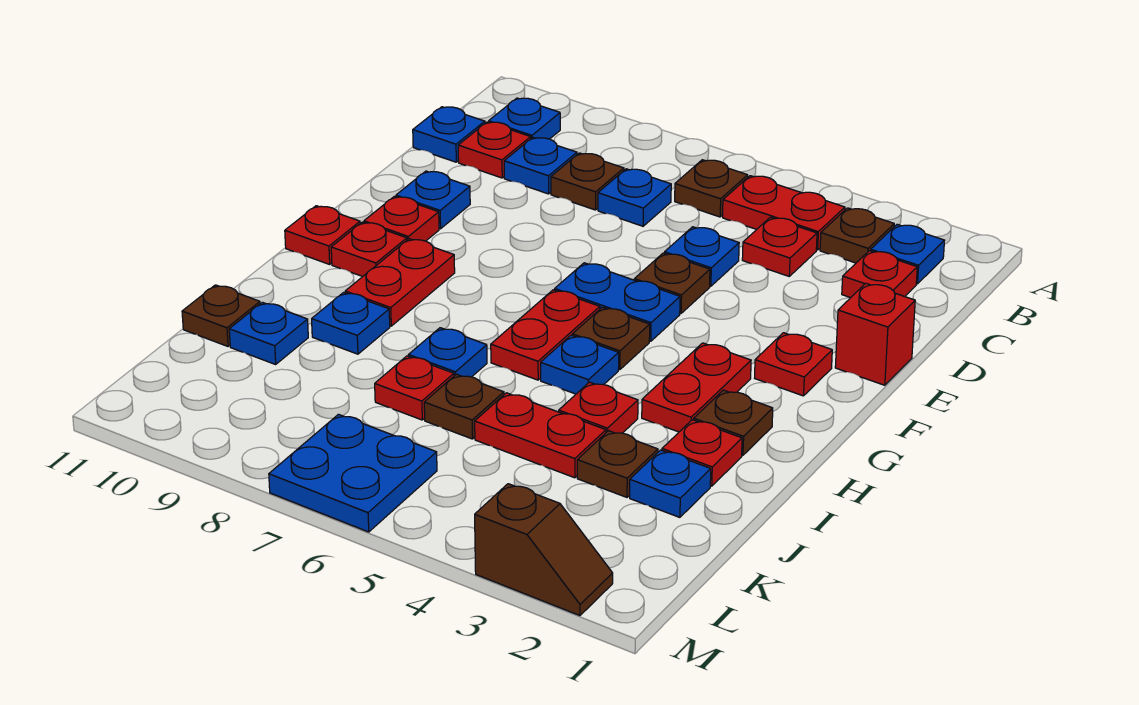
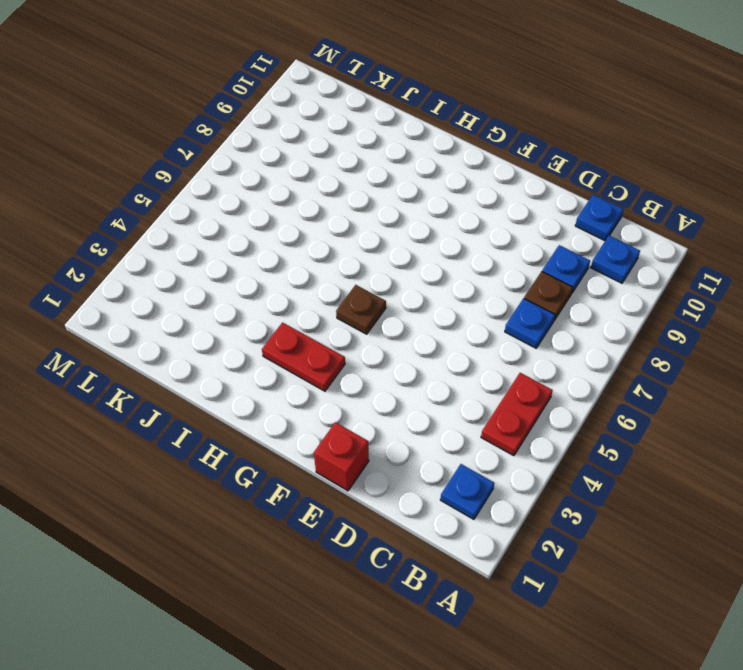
none -> brown plate B3 level 1
none -> brown plate B6 level 1
none -> red plate C2 level 1
none -> red plate C4 level 1

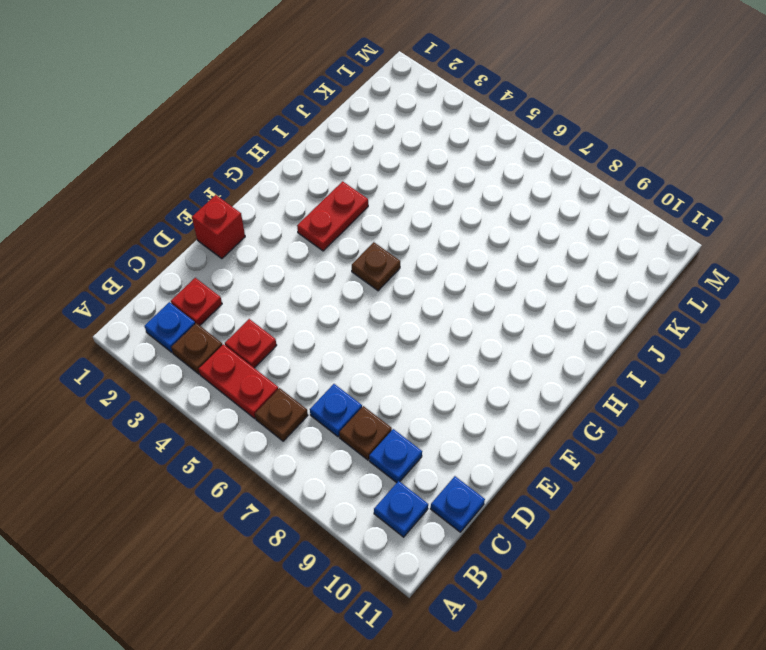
none -> red plate C10 level 1
none -> blue plate D5 level 1
none -> brown plate E5 level 1
none -> blue plate E10 level 1

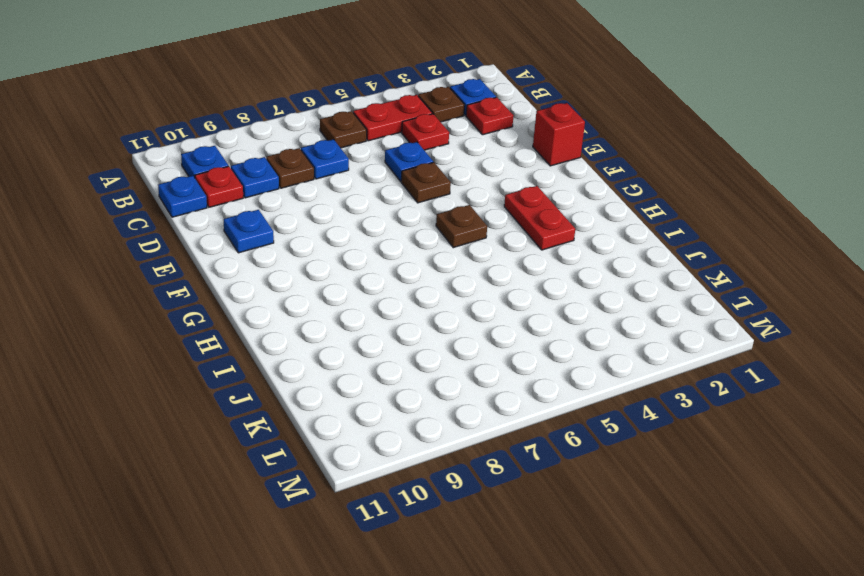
none -> red plate F2 level 1
none -> blue plate F5:F6 level 1
none -> red plate F10 level 1
none -> red plate G6:H6 level 1

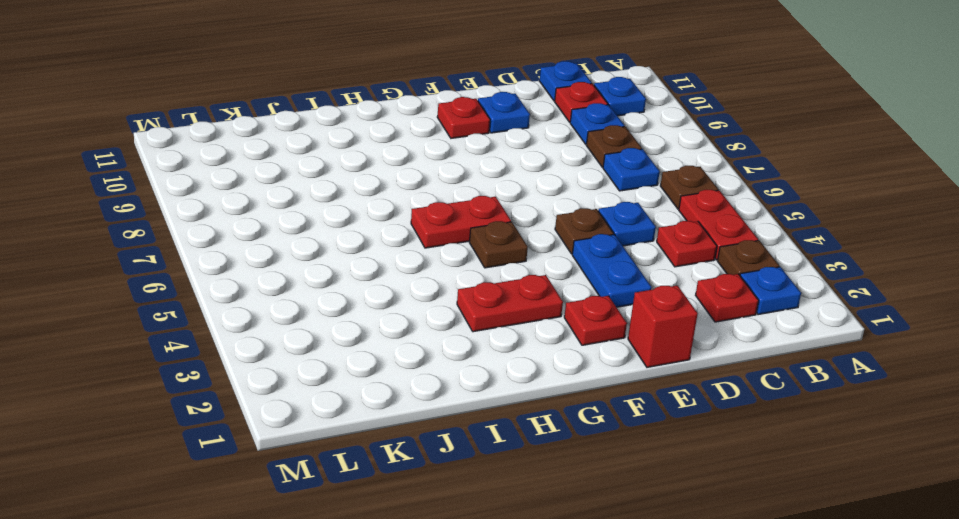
blue plate E3:E4 level 1 -> blue plate F5:F6 level 1
none -> red plate G9:H9 level 1
none -> red plate G10 level 1
none -> red plate G11 level 1
none -> brown plate H2 level 1

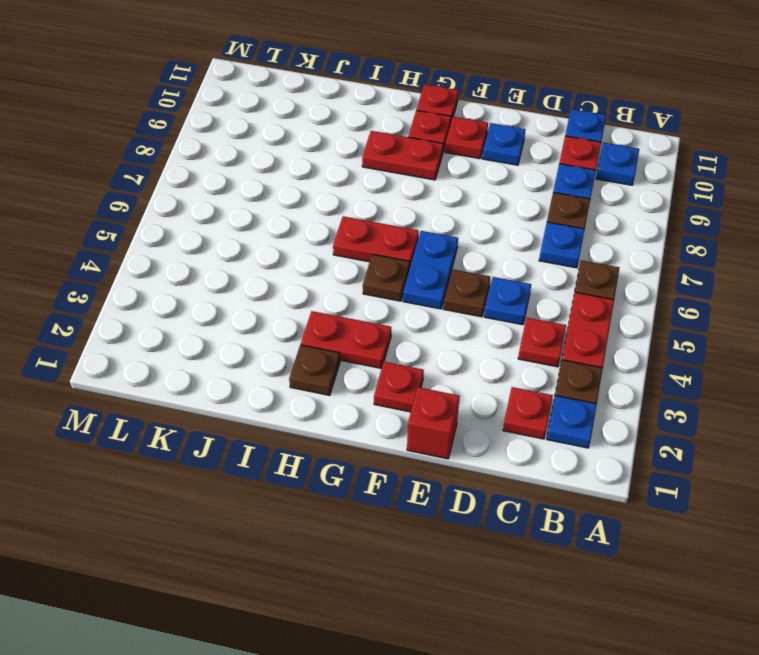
none -> blue plate H5 level 1
none -> red plate I2 level 1
none -> red plate I4 level 1
none -> blue plate I7 level 1

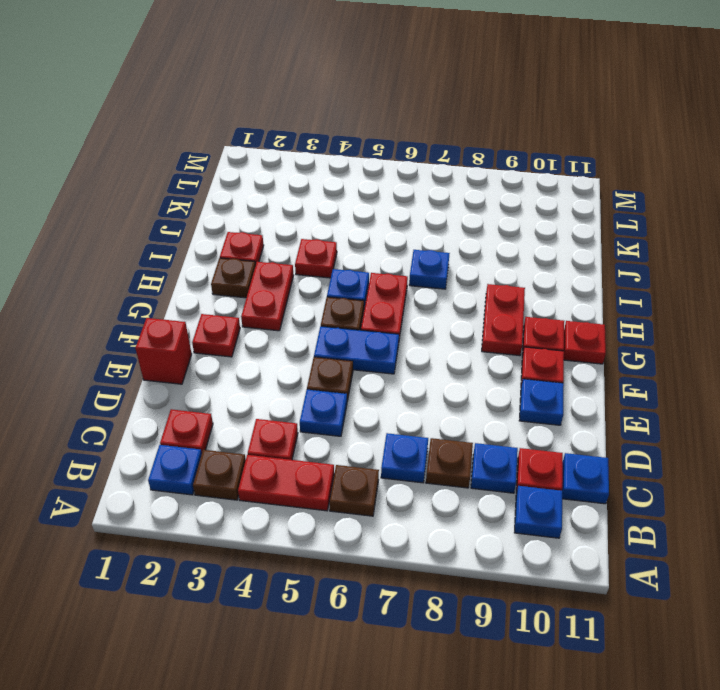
none -> blue plate I9 level 1
none -> blue plate J2 level 1
none -> brown plate J3 level 1
none -> red plate J4:J5 level 1

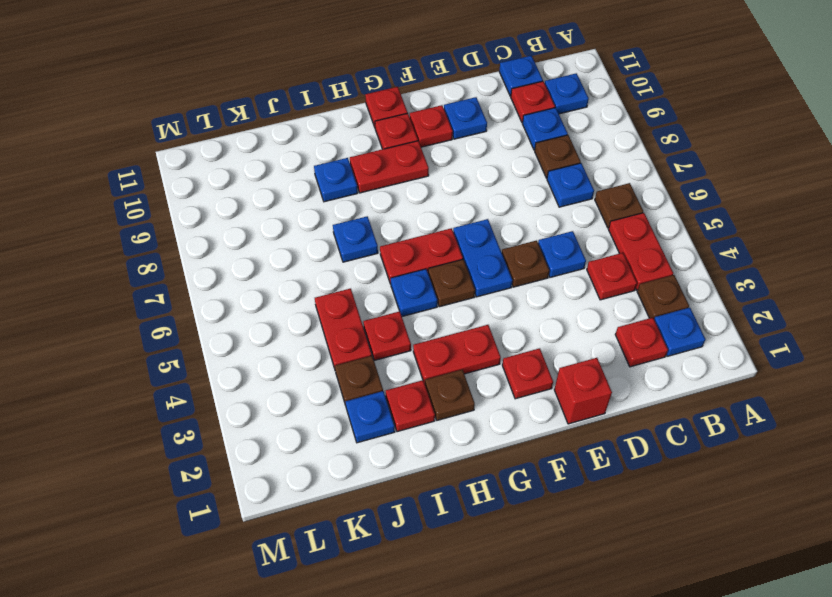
none -> brown plate J6 level 1
none -> red plate J7 level 1
none -> blue plate J10 level 1
none -> brown plate J11 level 1

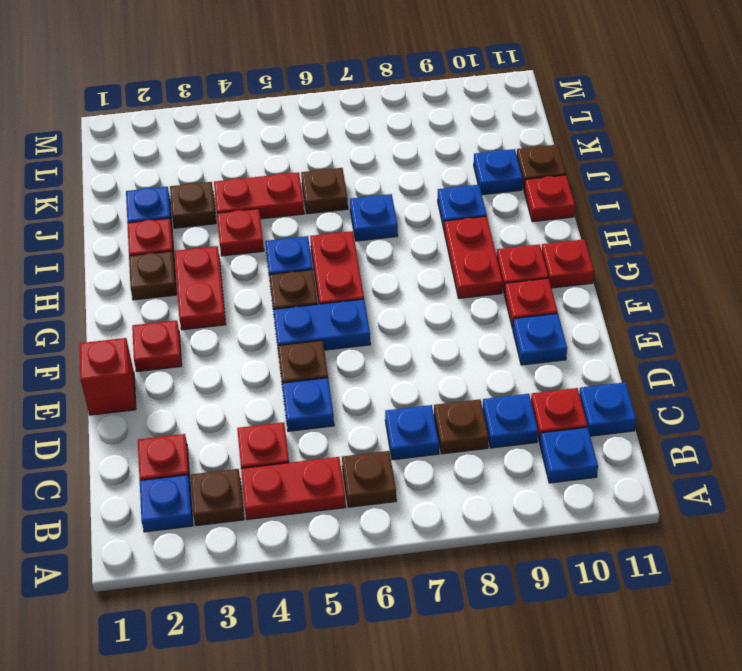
red plate I11 level 1 -> red plate J7 level 1
none -> blue plate L6:M7 level 1
none -> brown slope M2:M3 level 1 top 3

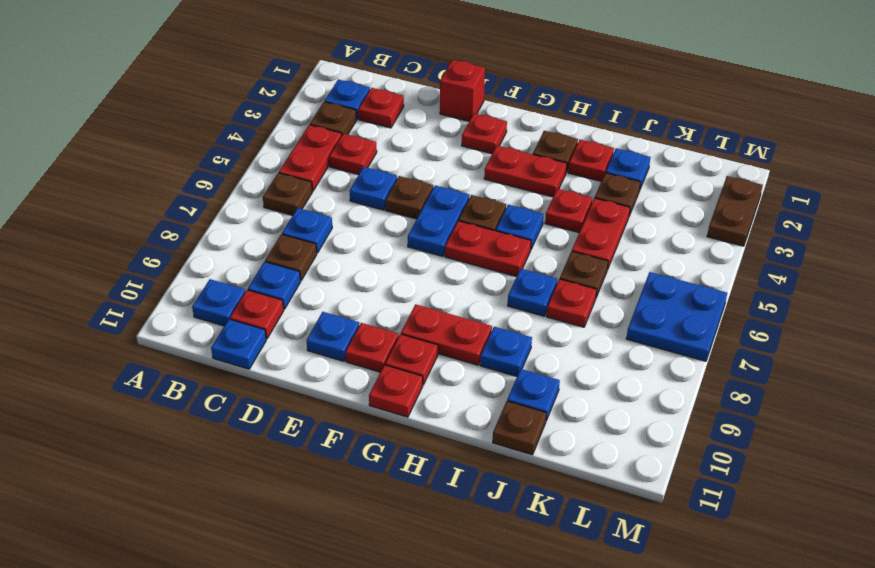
brown plate M2:M3 level 1 -> brown slope M2:M3 level 1 top 3

